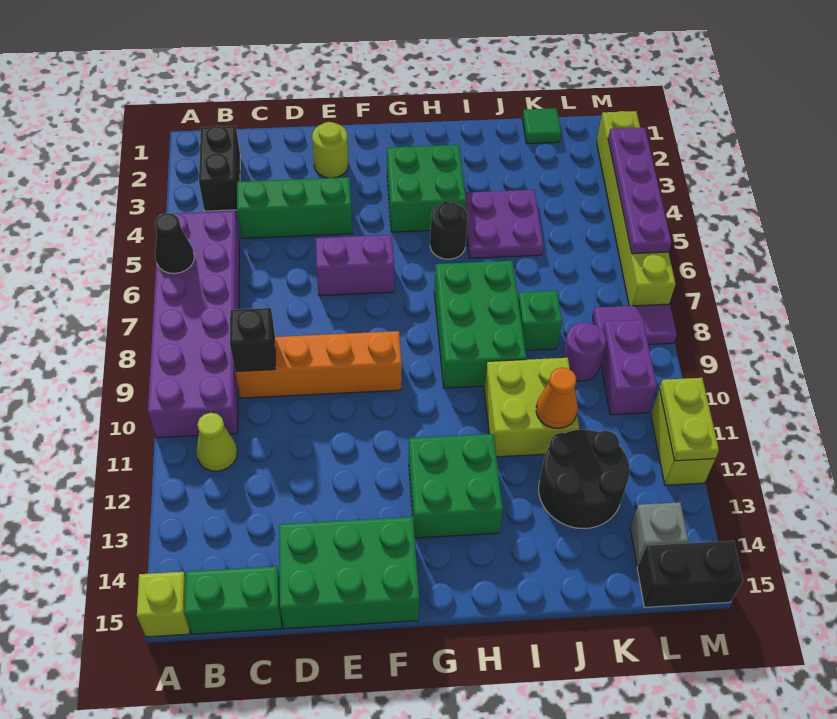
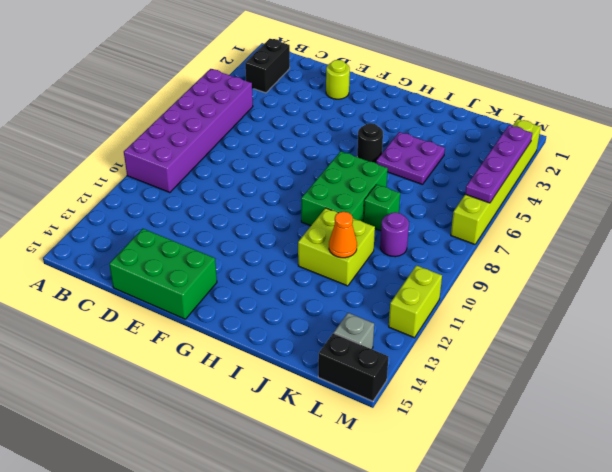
none -> lime brick A15 level 1
none -> lime cone B11 level 1
none -> green brick B15:C15 level 1
none -> green brick C4:E4 level 1

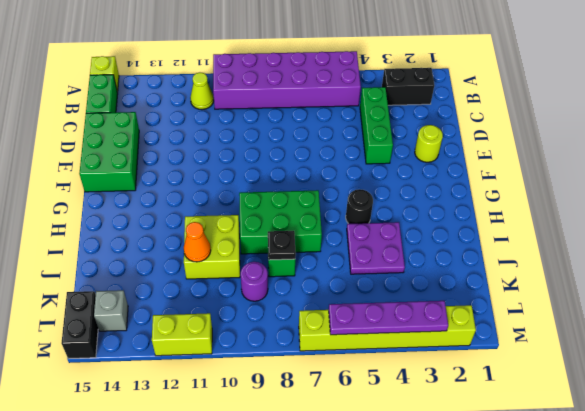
black plate J8 level 2 -> none
none -> orange brick C9:F9 level 1
none -> purple brick E6:F6 level 1
none -> green brick G3:H4 level 1
none -> green brick G12:H13 level 1

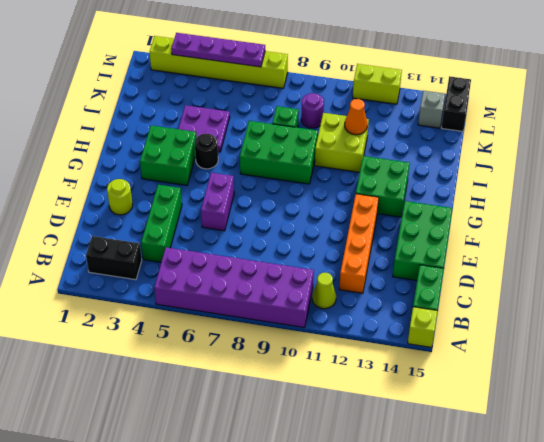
orange brick C12:F12 level 1 -> orange brick C9:F9 level 1
none -> black round brick J12:K13 level 1
none -> green tile K1 level 1
none -> purple tile L8:M8 level 1
none -> purple brick L9:L10 level 1

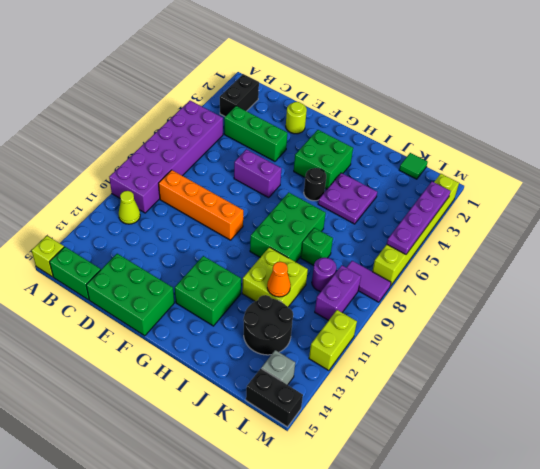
none -> black cone A6 level 2
none -> black brick C9 level 2
none -> lime plate M11:M12 level 2

